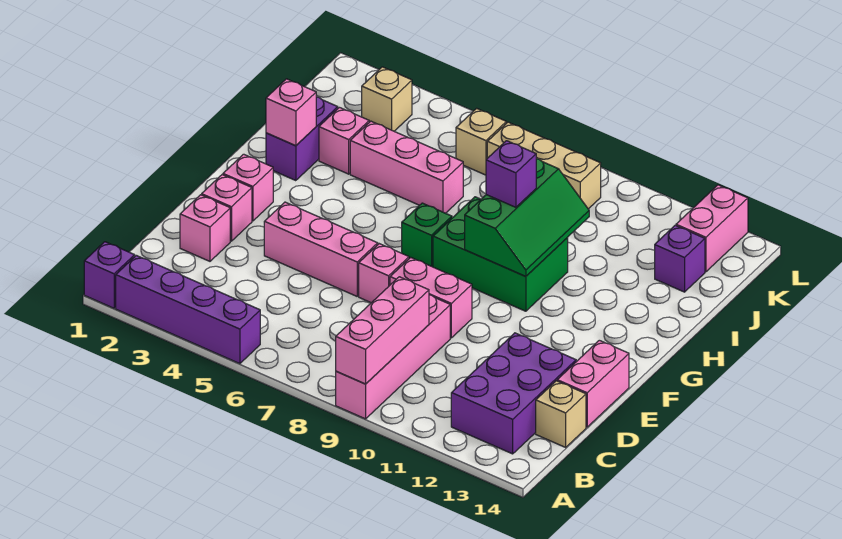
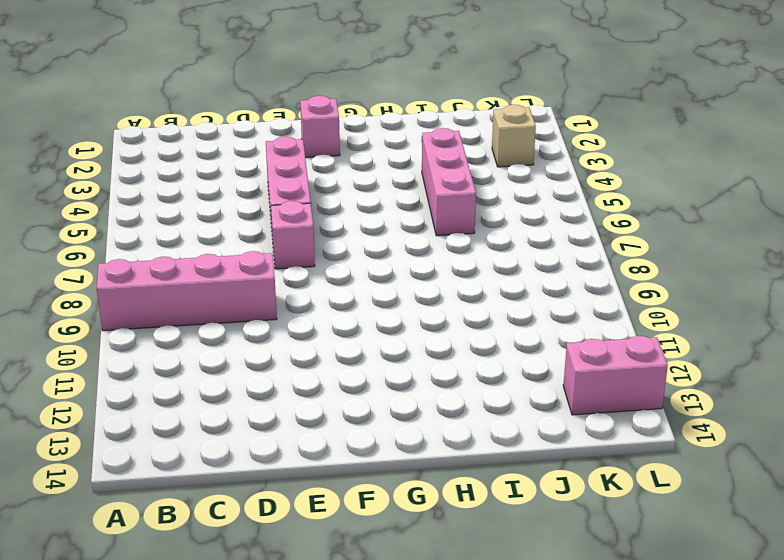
none -> purple brick A1 level 1
none -> purple brick A2:A5 level 1
none -> purple brick B12:D13 level 1

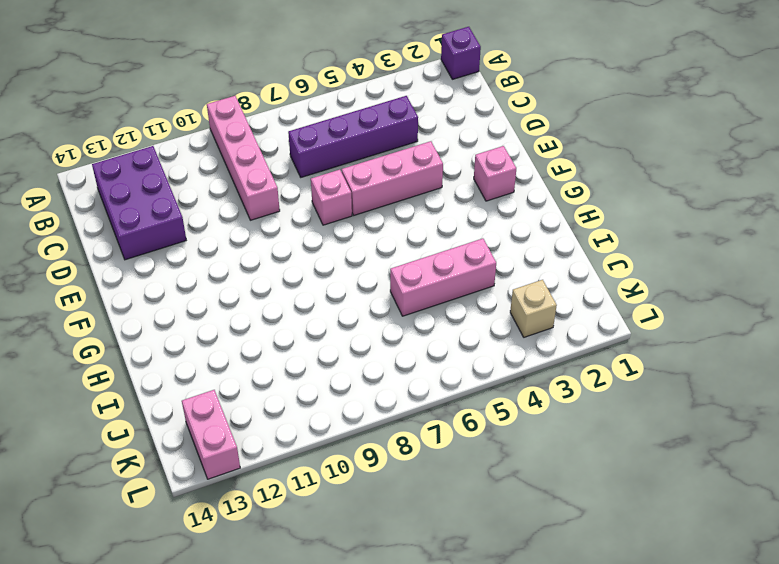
purple brick C4:C7 level 1 -> purple brick A2:A5 level 1
none -> tan brick C14 level 1
none -> pink brick D2 level 1
none -> pink brick D14:E14 level 1

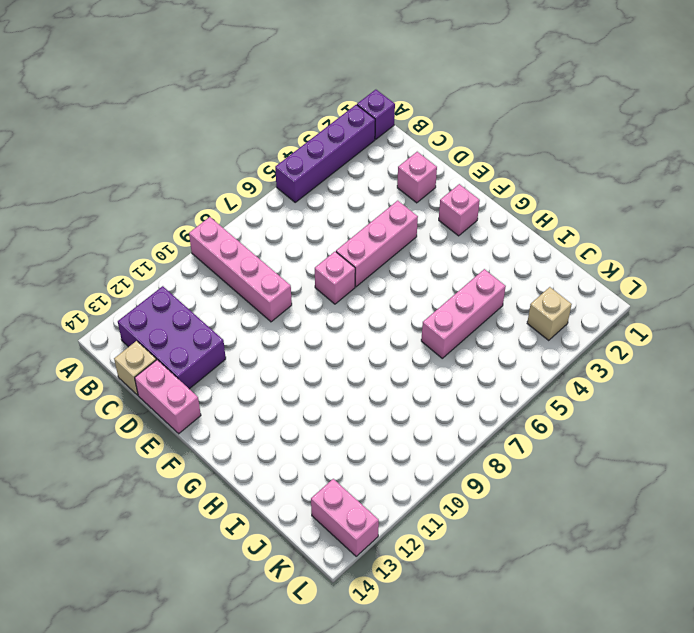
none -> pink brick E2 level 1
none -> pink brick E8:E9 level 1
none -> green brick G7 level 1

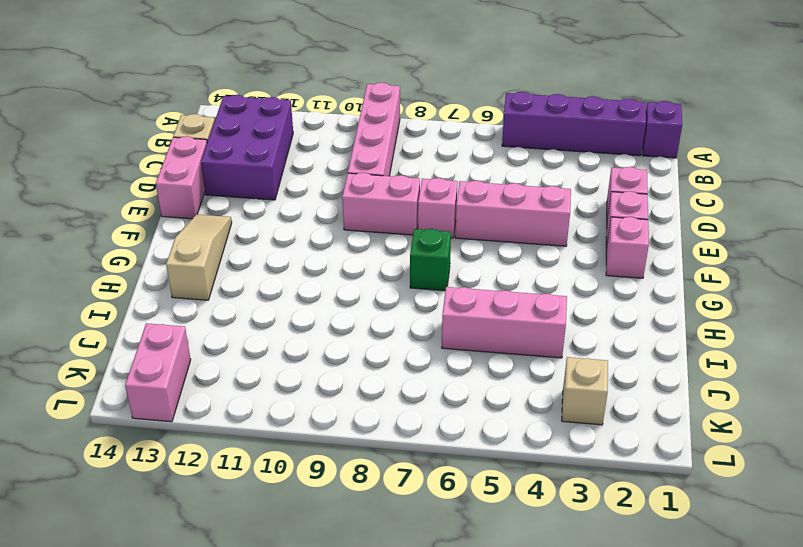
tan slope F13:H13 level 1 top H -> none
none -> green brick G8:H10 level 1
none -> purple brick H2:I2 level 1
none -> pink brick I3 level 1

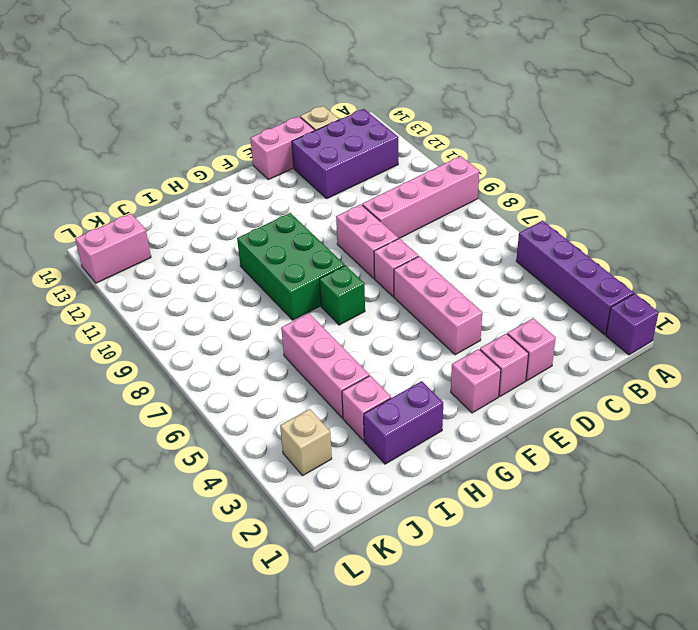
none -> purple brick J13 level 1
none -> tan brick K6 level 1
none -> tan brick K7:K9 level 1

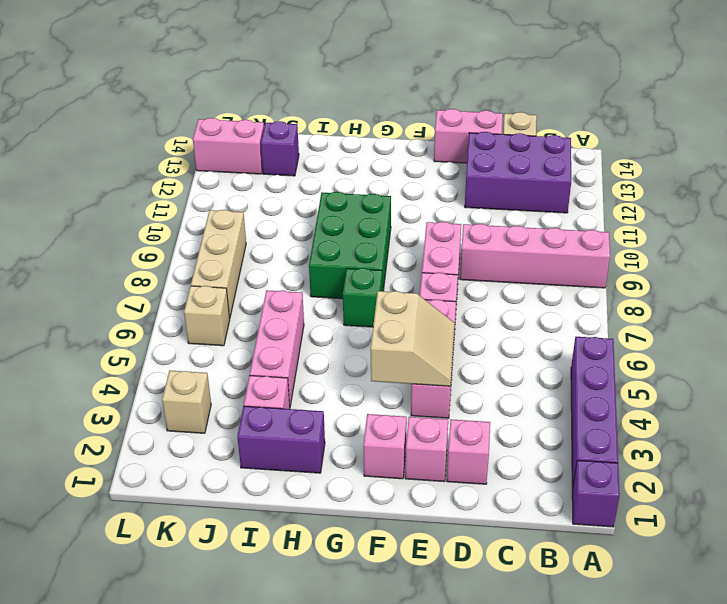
tan slope E4:F5 level 2 top F -> none
none -> pink brick A9:C9 level 2
none -> green slope G9:I10 level 2 top 9
none -> pink brick H2 level 2

